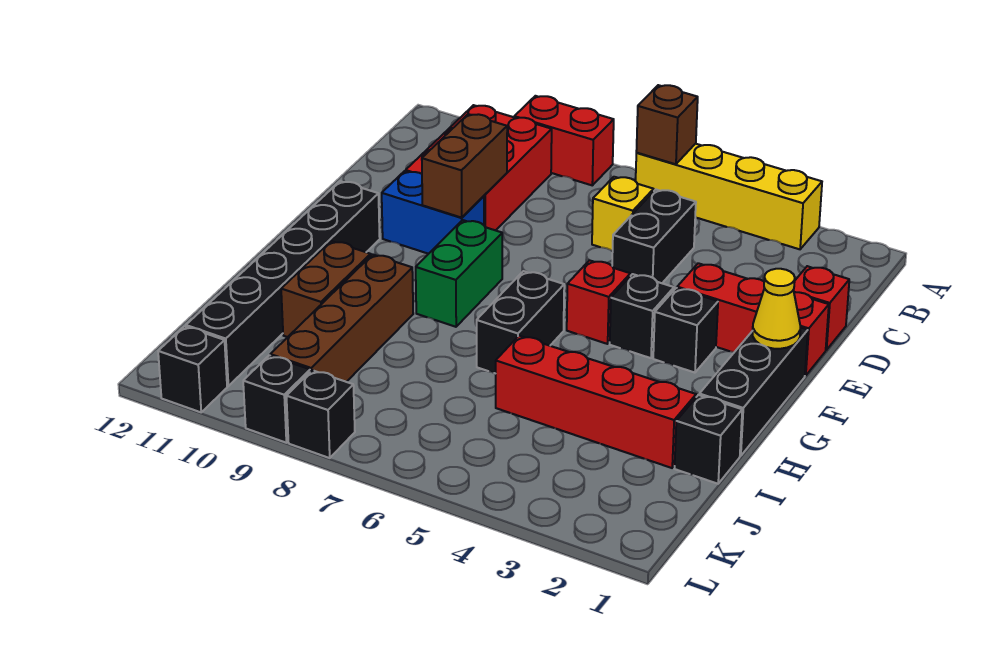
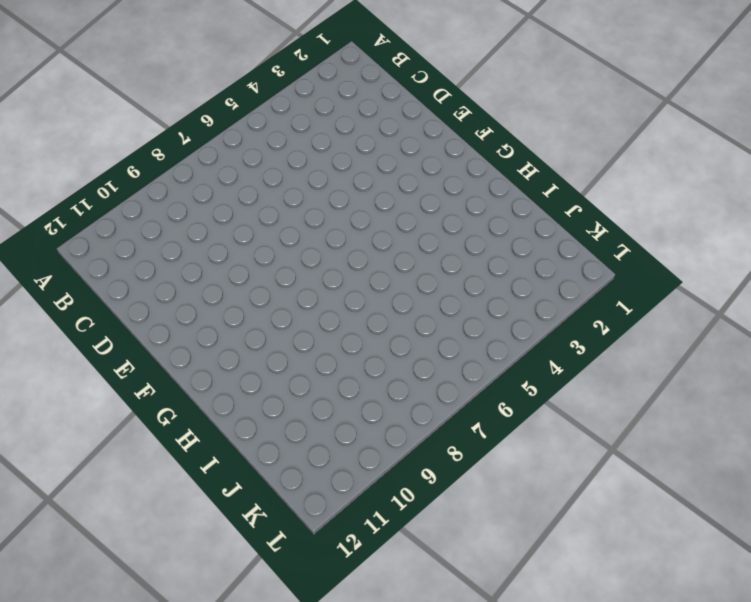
none -> yellow brick A3:A6 level 1
none -> red brick A8:A9 level 1
none -> red brick B9:D10 level 1

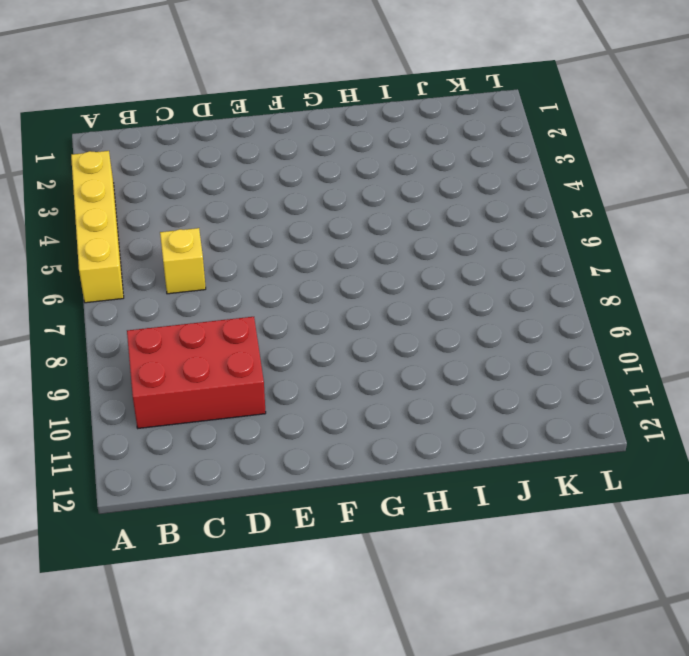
none -> red brick A8:A9 level 1
none -> black brick C5:D5 level 1
none -> red brick D1 level 1

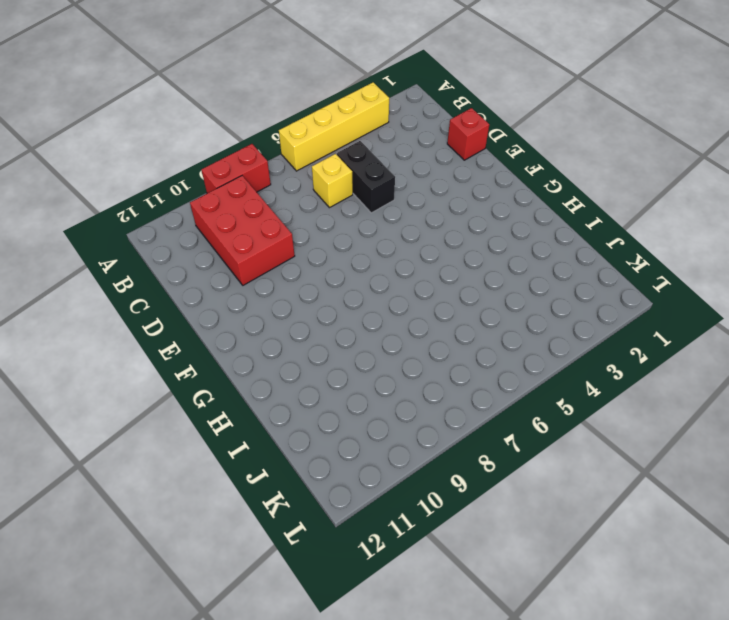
none -> red brick E1:E3 level 1
none -> blue brick E9:E10 level 1
none -> black brick F1:H1 level 1

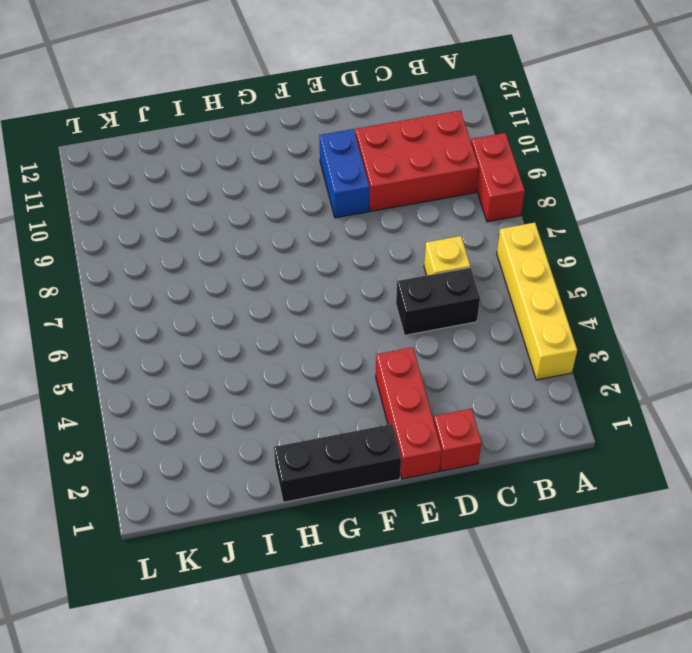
none -> black brick F3 level 1
none -> black brick F4 level 1
none -> red brick F5 level 1

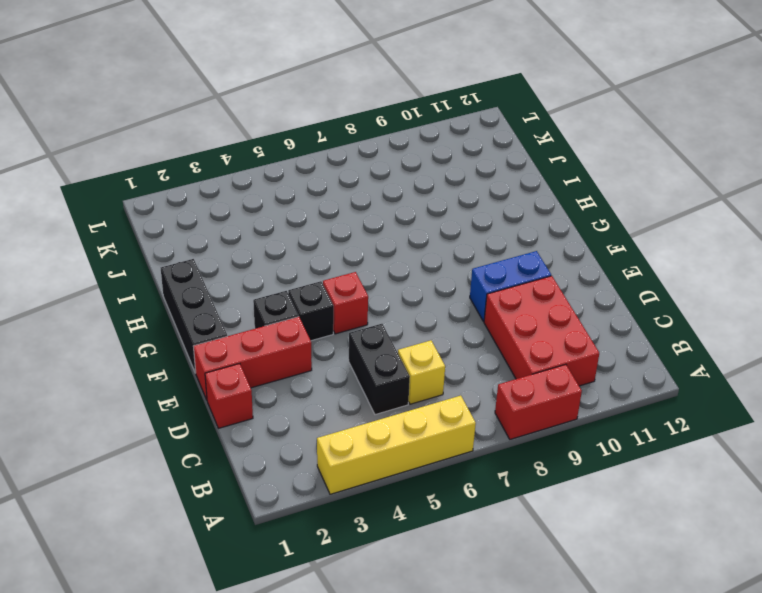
none -> green brick F8:G8 level 1
none -> black brick F11:K11 level 1
none -> black brick G6:H6 level 1

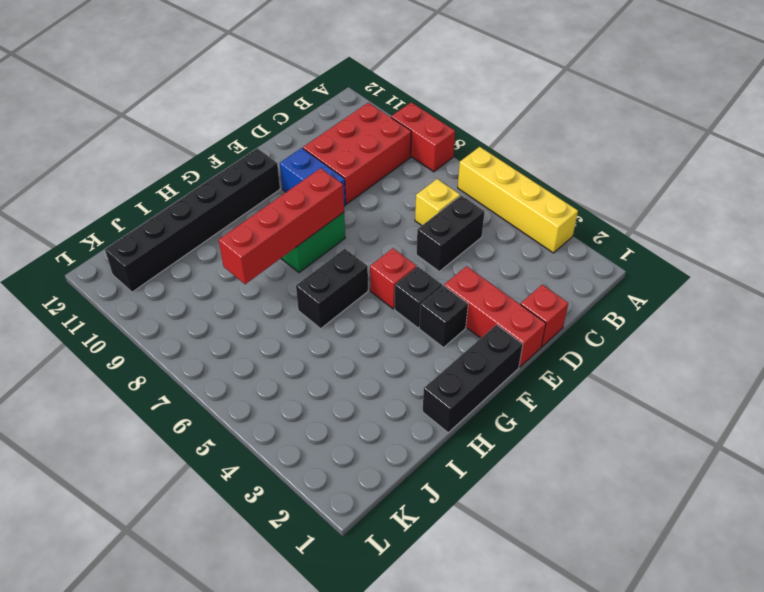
red brick F8:I8 level 2 -> red brick I2:I5 level 1
none -> brown brick H9:K9 level 1
none -> brown brick H10:I10 level 1
none -> black brick I1 level 1

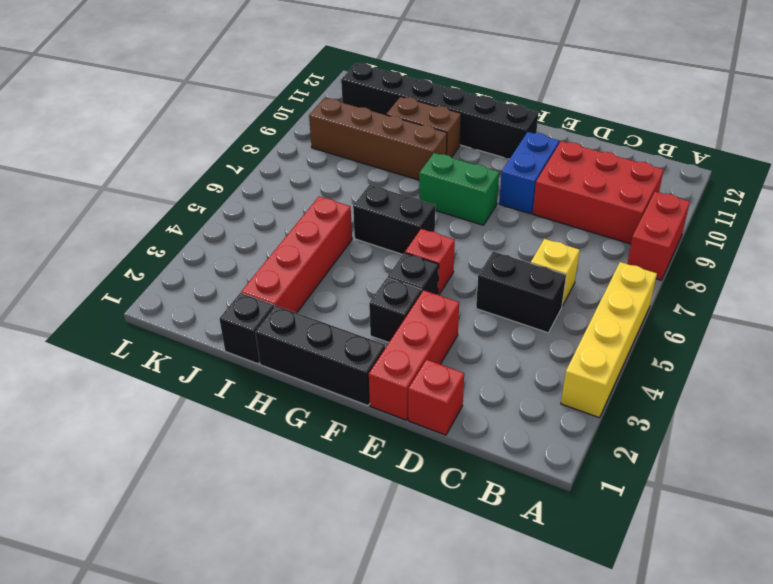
none -> black brick L8 level 1
none -> black brick L9 level 1
none -> black brick L11 level 1

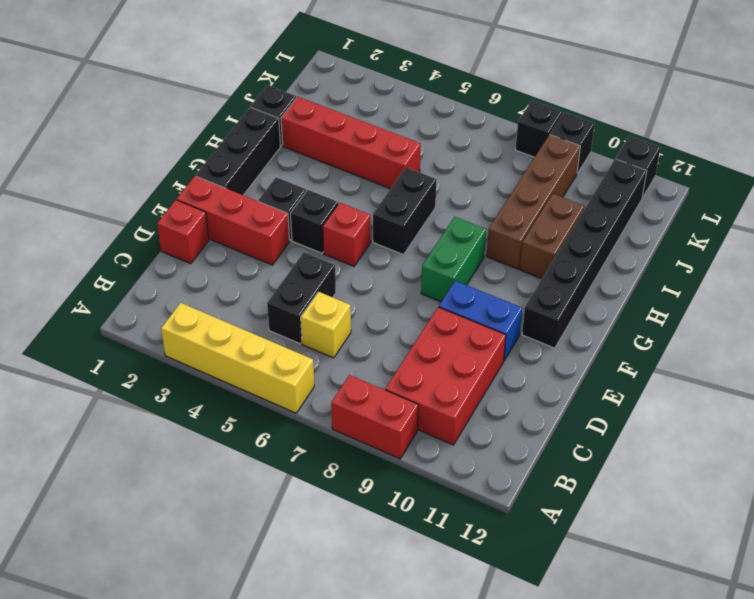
none -> brown brick A6 level 2
none -> brown brick D9:E9 level 2
none -> yellow cone F1 level 2

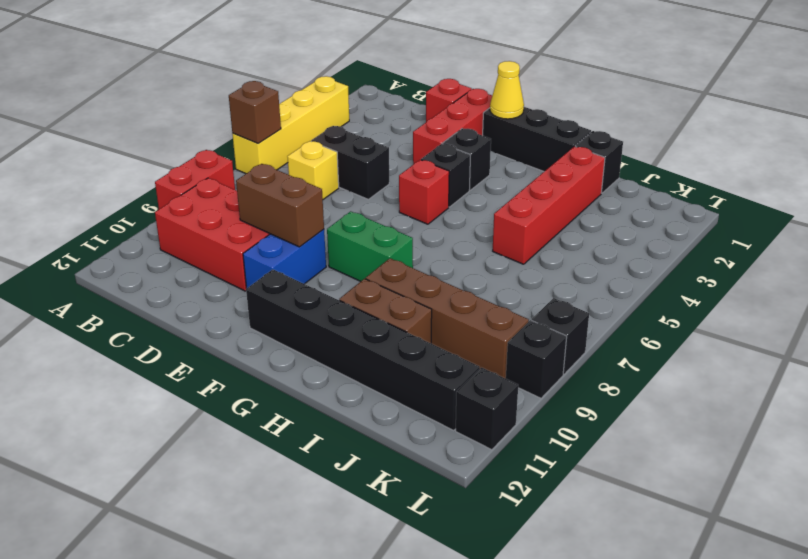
none -> black brick G6:H6 level 1

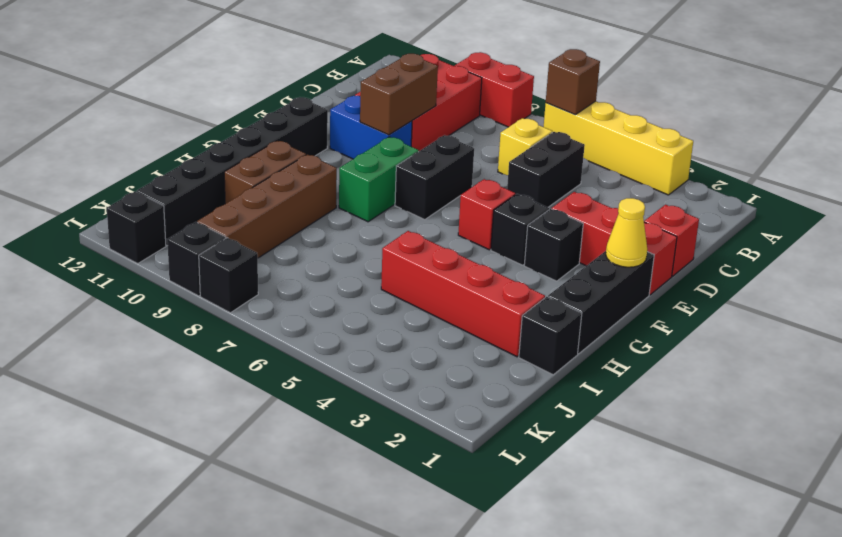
black brick E7:F7 level 1 -> black brick G6:H6 level 1

